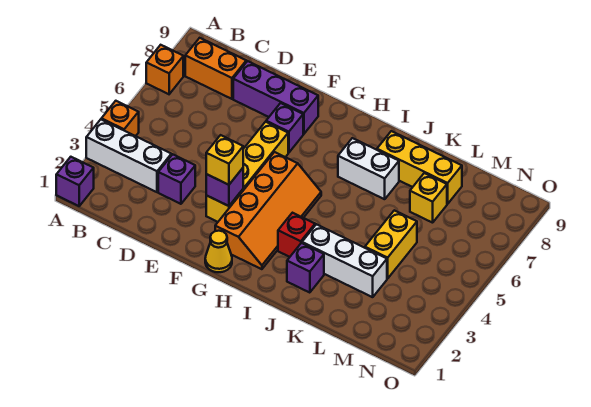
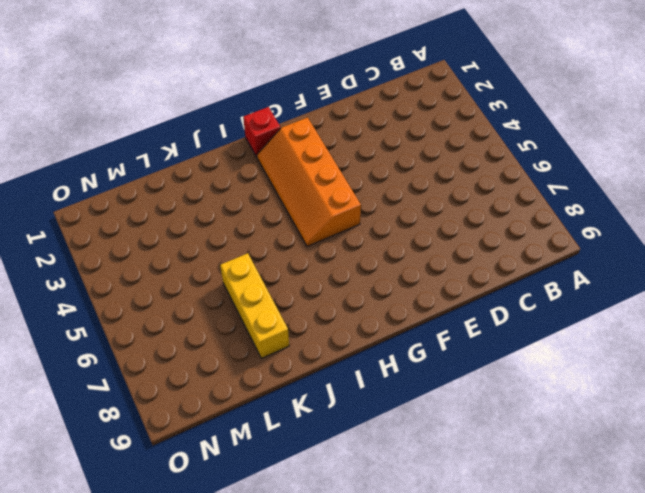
red brick H1 level 1 -> red brick I3 level 1
yellow brick K6:K8 level 1 -> yellow brick J8:L8 level 1
none -> purple brick A1 level 1
none -> white brick A3:C3 level 1
none -> orange brick A4 level 1

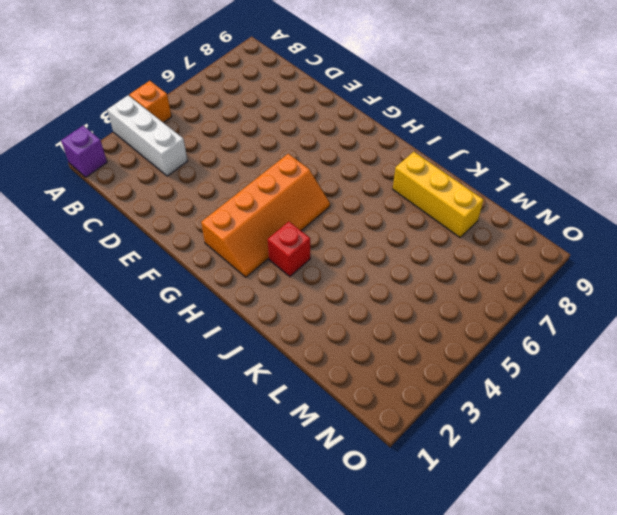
none -> orange brick A7 level 1
none -> orange brick B8:C8 level 1
none -> purple brick D3 level 1

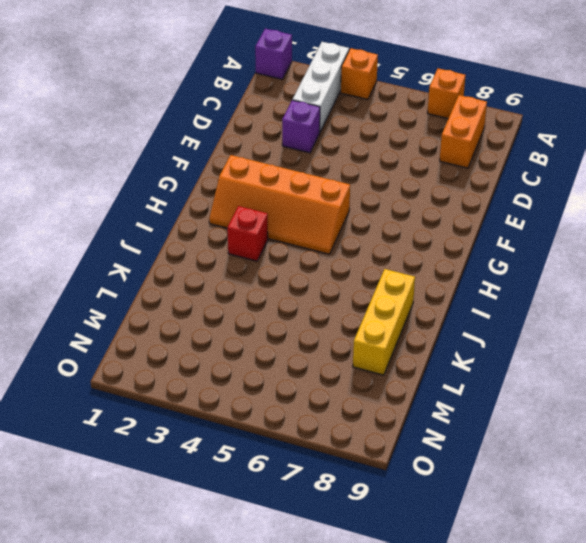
none -> purple brick D8:F8 level 1
none -> yellow brick F3:F6 level 1
none -> purple brick F7 level 1

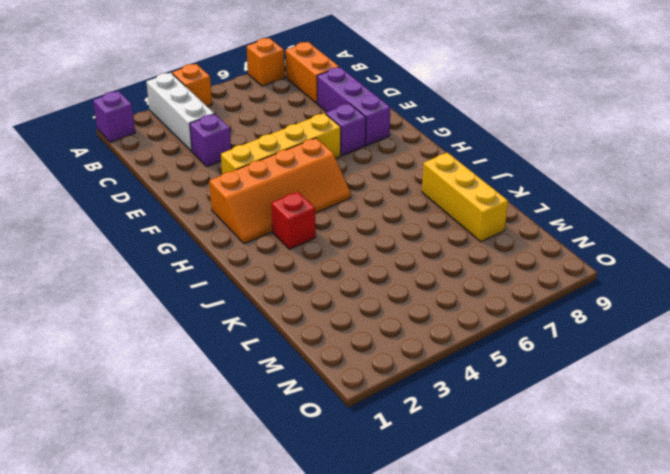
none -> yellow cone G1 level 1
none -> white brick I7:J7 level 1
none -> purple brick J2 level 1

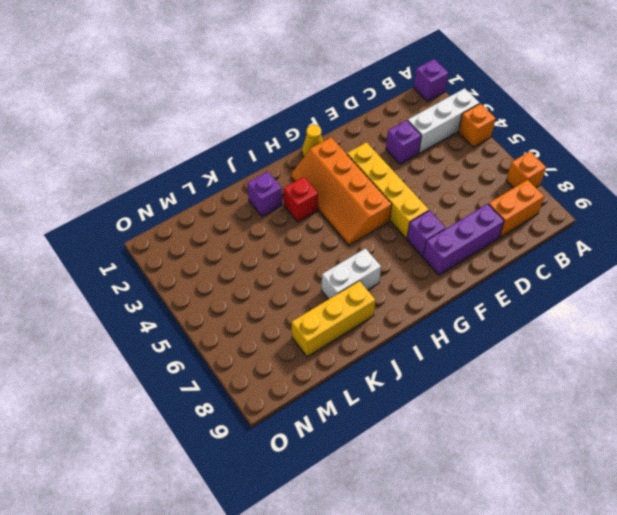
none -> white brick J3:L3 level 1
none -> yellow brick L4:L5 level 1
none -> yellow brick L7 level 1

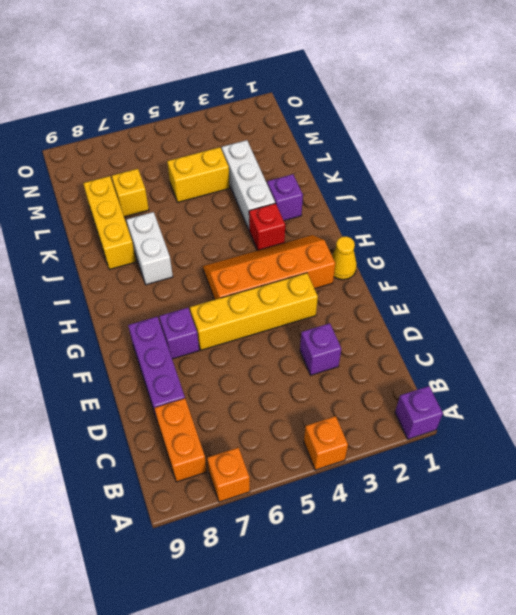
none -> white brick A3:C3 level 1
none -> purple brick F3 level 2
none -> yellow brick F3 level 3

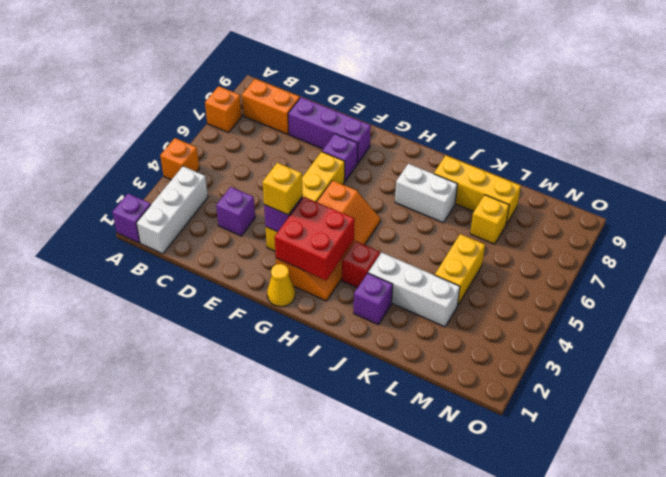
white brick B1:B3 level 1 -> white brick A3:C3 level 1
red brick G2:H3 level 2 -> none

